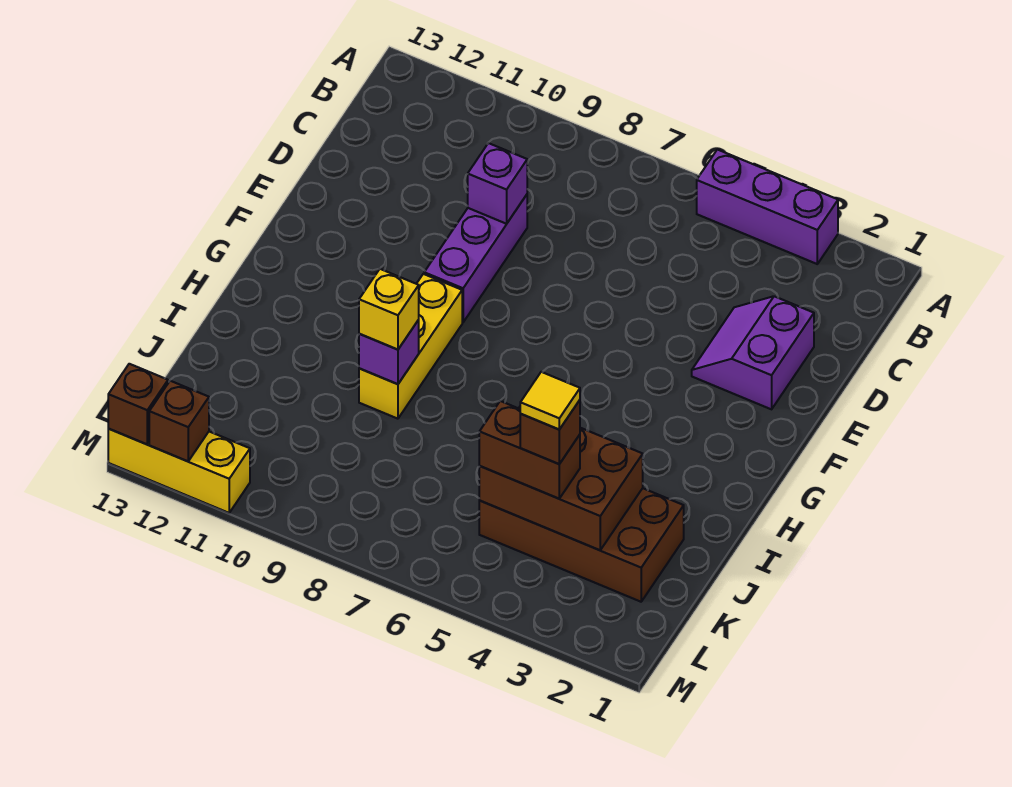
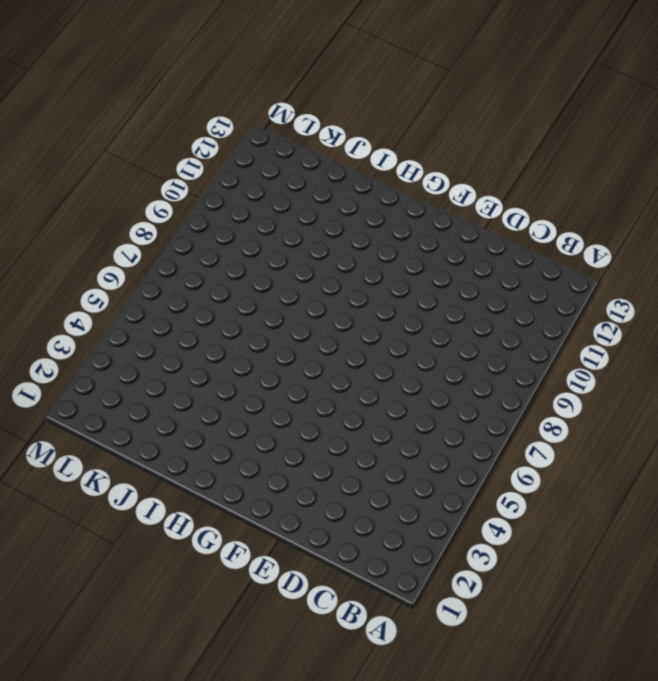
none -> purple brick A3:A5 level 1
none -> purple slope D2:E3 level 1 top 2
none -> purple brick D9:F9 level 1

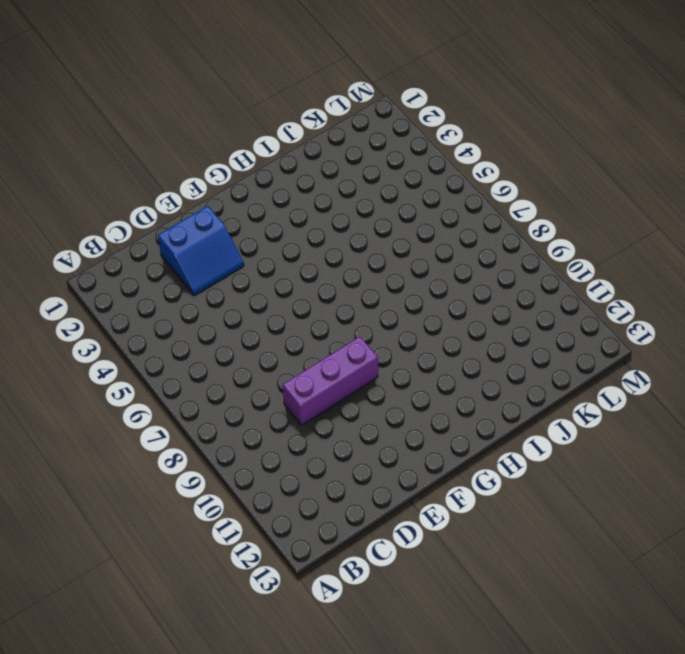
blue slope D2:E3 level 1 top 2 -> purple slope D2:E3 level 1 top 2
none -> purple brick A3:A5 level 1
none -> yellow brick G9:I9 level 1
none -> brown brick J2:K5 level 1

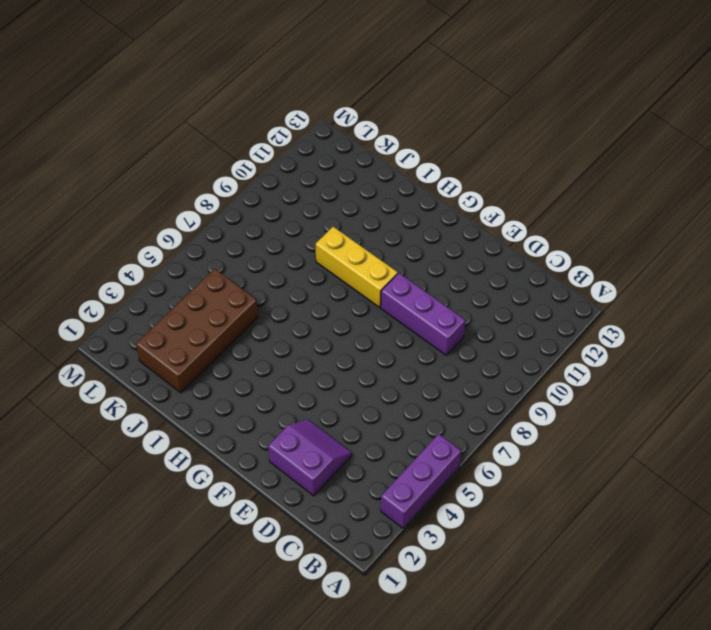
none -> yellow brick M11:M13 level 1
none -> purple brick D9 level 2
none -> purple brick I9 level 2

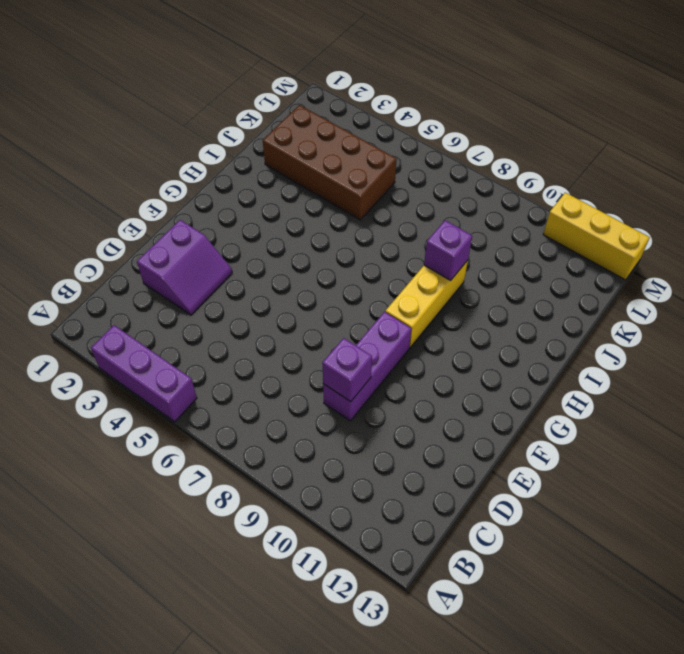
none -> brown brick J3:K5 level 2
none -> brown brick M12 level 2
none -> brown brick M13 level 2

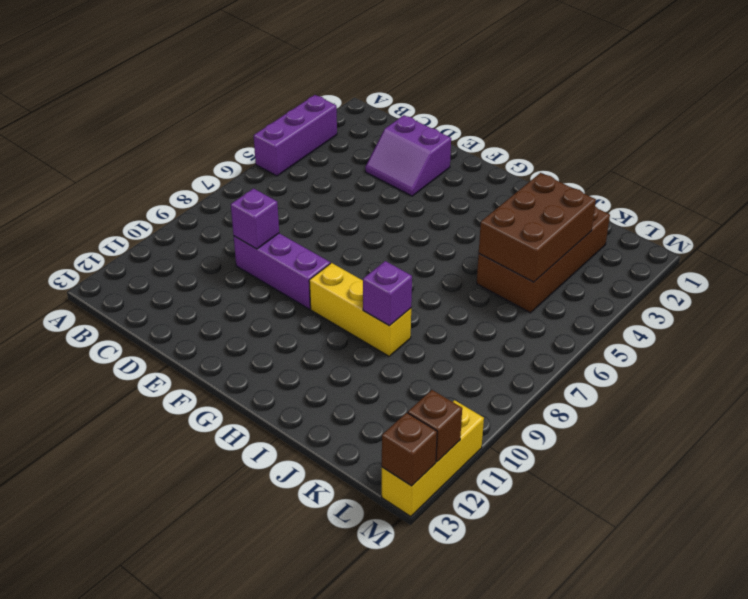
none -> yellow brick I9 level 3
none -> brown brick K4:K5 level 3
none -> brown brick K4 level 4

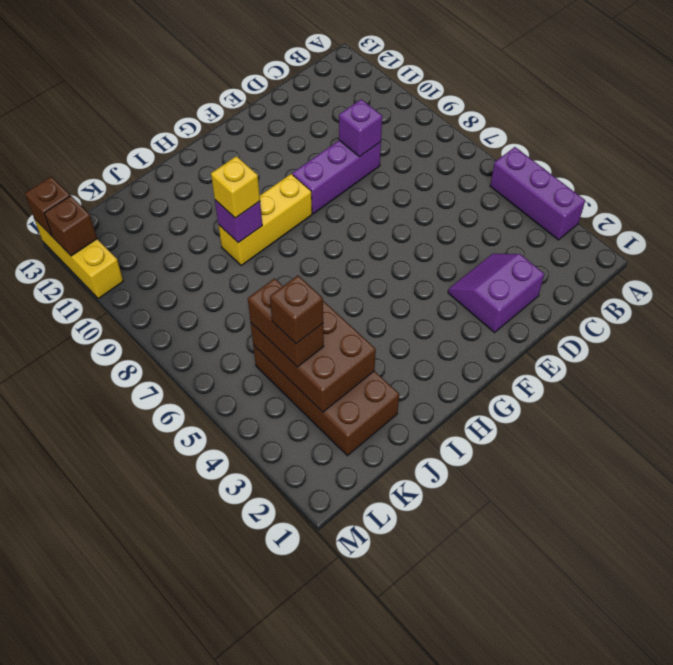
none -> yellow tile K4 level 5

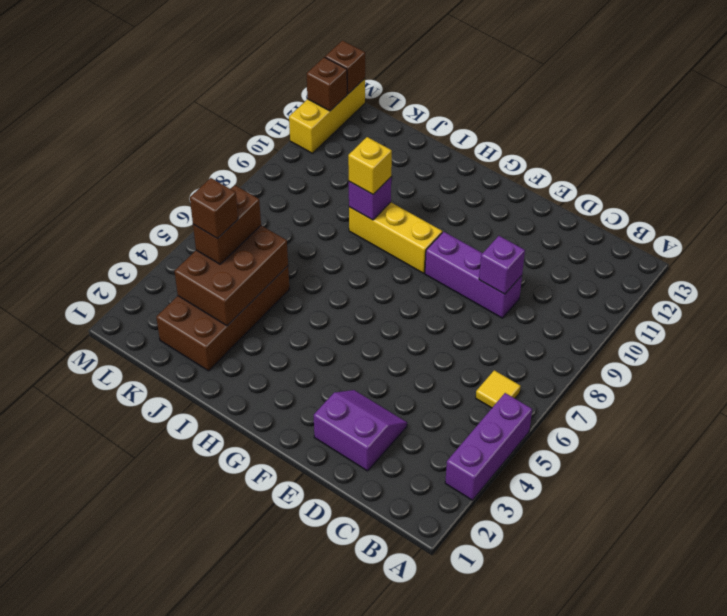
yellow tile B6 level 1 -> yellow tile K4 level 5

